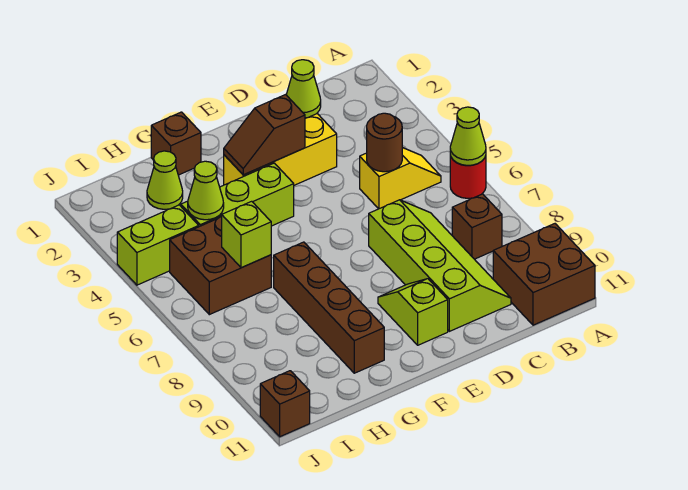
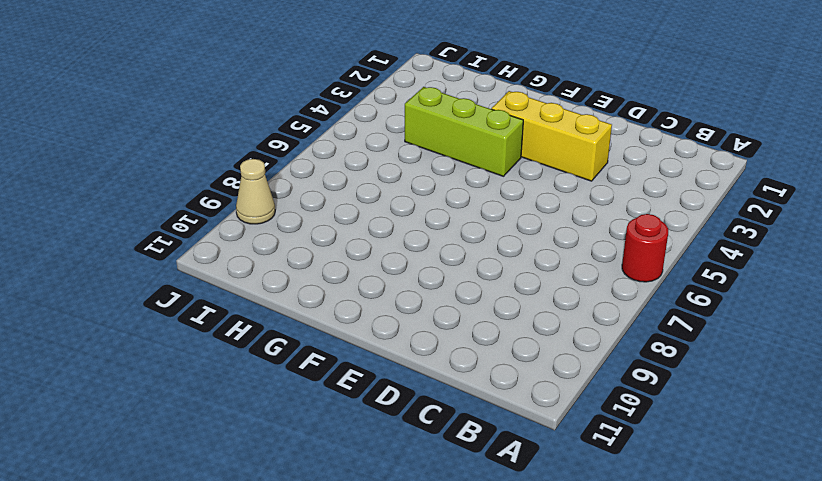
tan cone J9 level 1 -> none
none -> brown brick A10:B11 level 1
none -> yellow slope B5:C5 level 1 top C
none -> brown brick B8 level 1

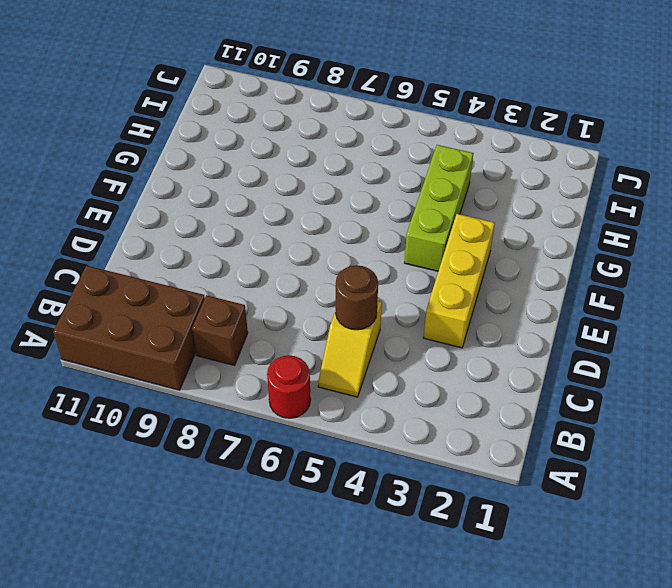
brown brick A9:B11 level 1 -> brown brick A10:B11 level 1
none -> lime cone C1 level 1
none -> lime slope C7:D10 level 1 top D
none -> lime slope E9:E10 level 1 top 10

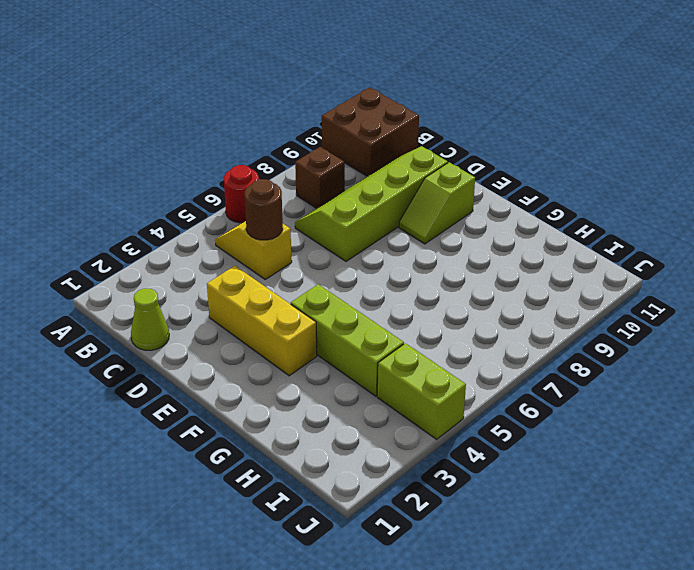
none -> brown brick G1 level 1
none -> brown brick G7:G10 level 1
none -> lime cone H2 level 1

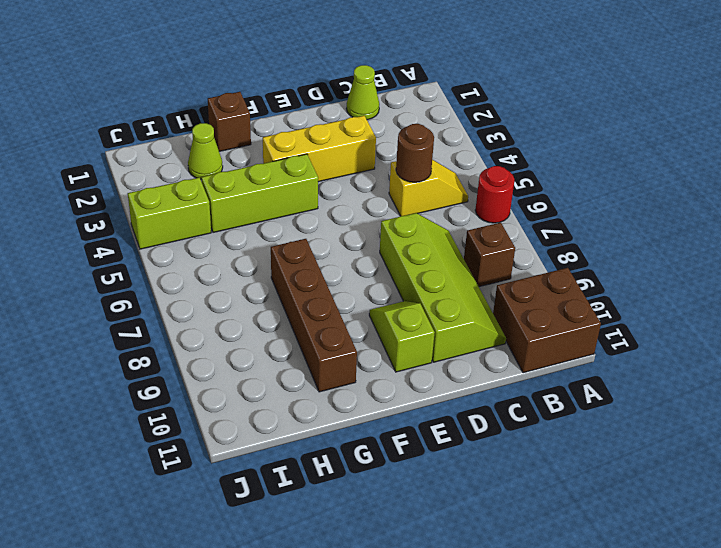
none -> brown brick H5:I6 level 1
none -> brown brick J11 level 1
none -> lime cone A6 level 2

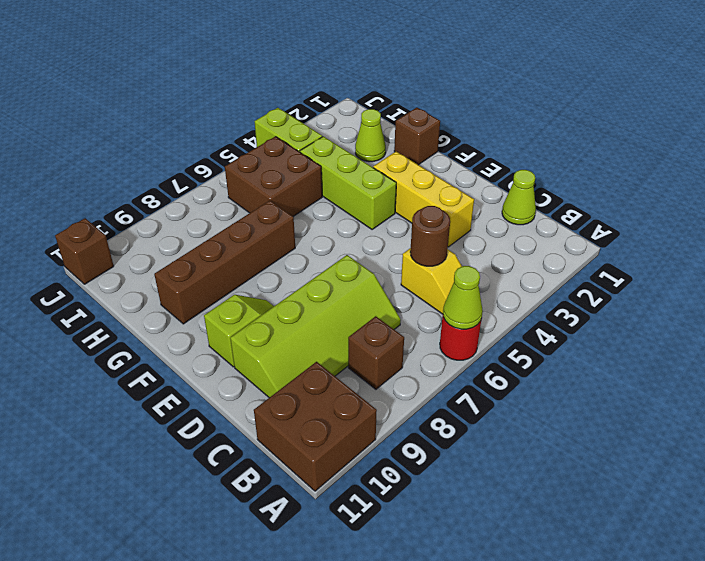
none -> brown slope E3:F3 level 2 top E
none -> lime cone H4 level 2
none -> lime brick H6 level 2

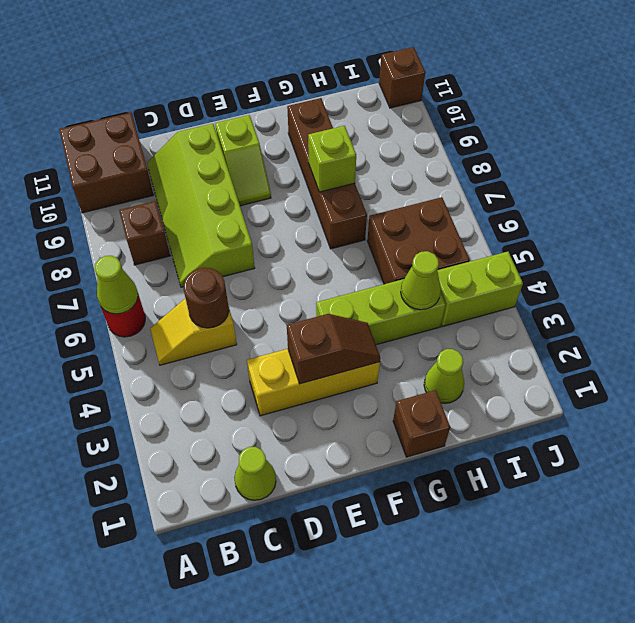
lime brick G8 level 2 -> lime brick H6 level 2

